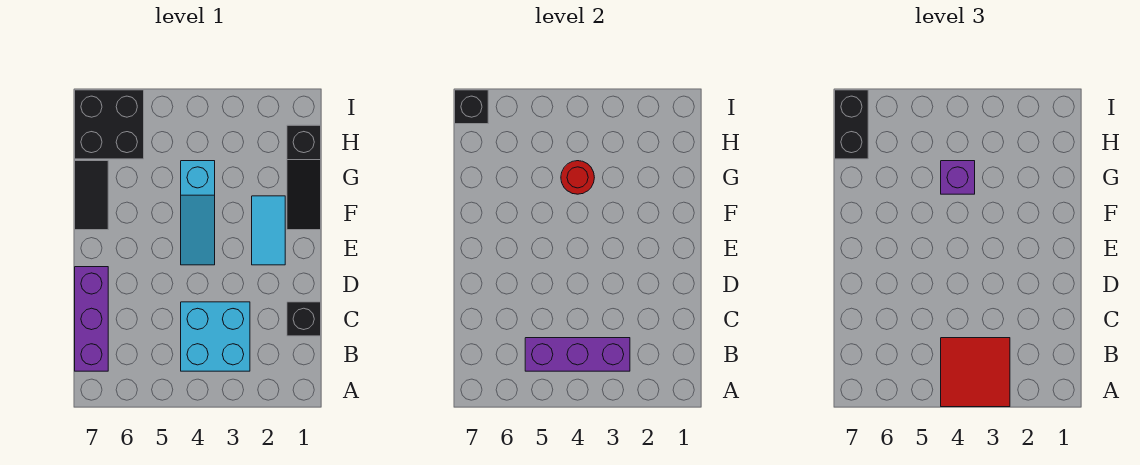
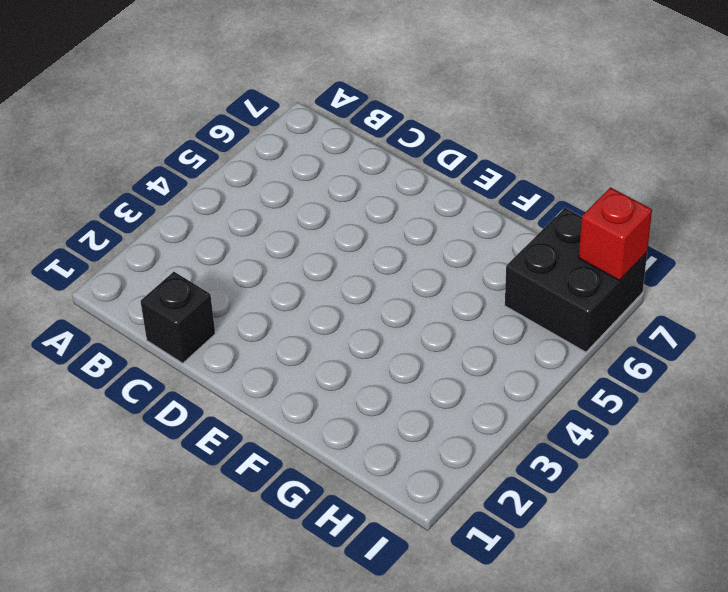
red brick I7 level 2 -> black brick I7 level 2
none -> cyan brick B3:C4 level 1
none -> purple brick B7:D7 level 1
none -> cyan tile E2:F2 level 1

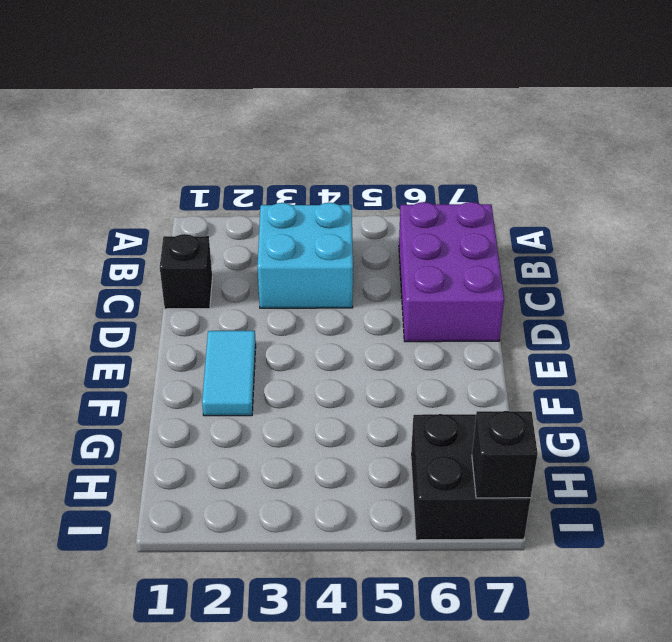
purple brick B6:D7 level 1 -> purple brick B7:D7 level 1
none -> cyan slope E4:G4 level 1 top G
none -> black slope F1:H1 level 1 top H
none -> black tile F7:G7 level 1

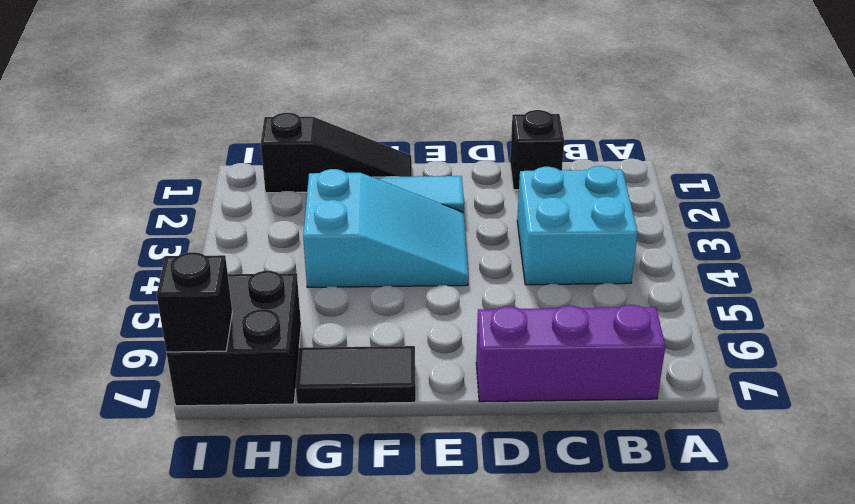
cyan slope E3:G4 level 1 top G -> cyan slope E4:G4 level 1 top G
none -> purple brick B3:B5 level 2
none -> red round brick G4 level 2
none -> red tile A3:B4 level 3

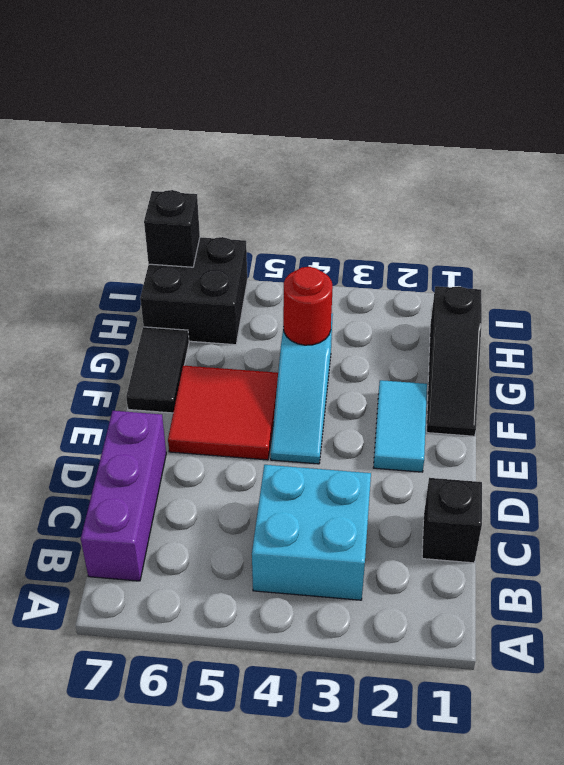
red tile E5:F6 level 1 -> red tile A3:B4 level 3
none -> purple brick B3:B5 level 2
none -> purple brick G4 level 3
none -> black brick H7:I7 level 3

